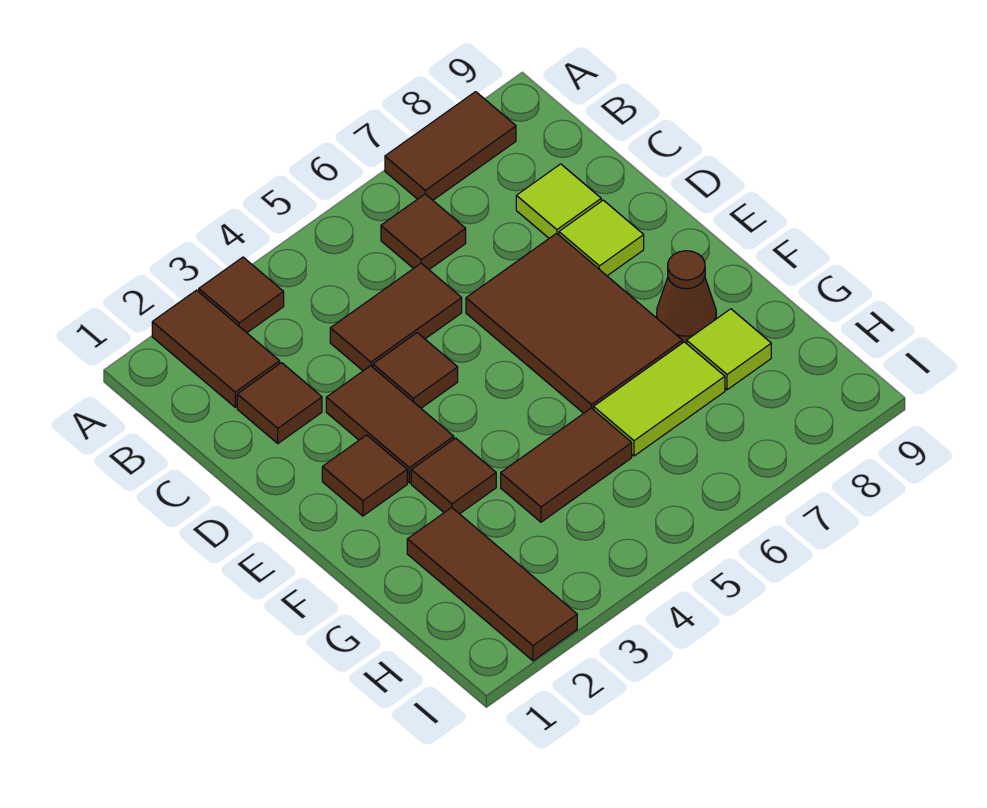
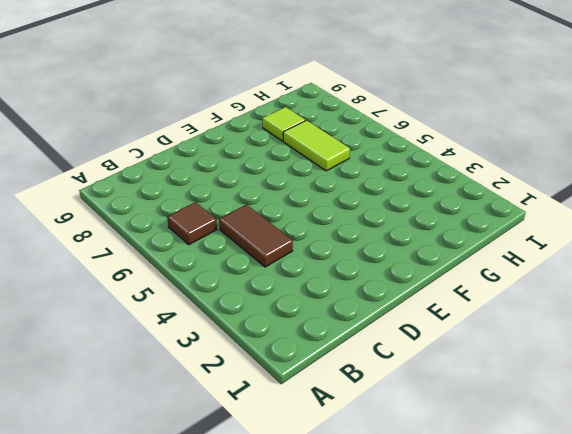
none -> brown tile A2:B2 level 1
none -> brown tile A3 level 1
none -> brown tile A7:A8 level 1

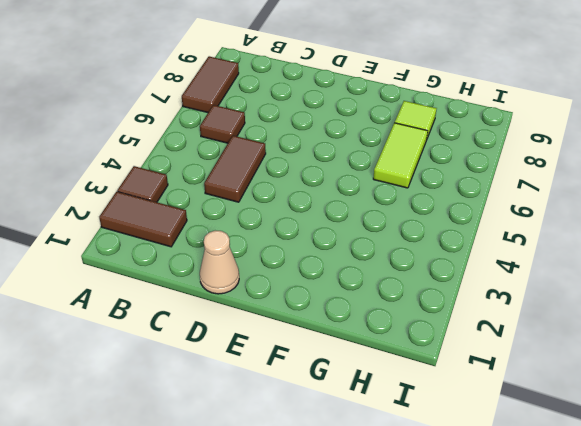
tan cone D1 level 1 -> none
none -> brown tile C2 level 1
none -> lime tile C8 level 1
none -> brown tile D3:E3 level 1

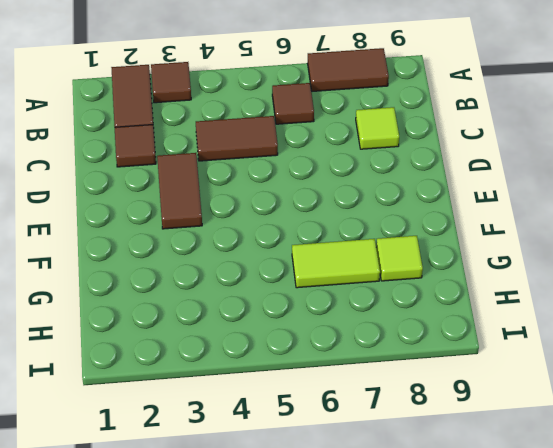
none -> brown tile D4 level 1
none -> brown tile D6:F7 level 1
none -> lime tile D8 level 1

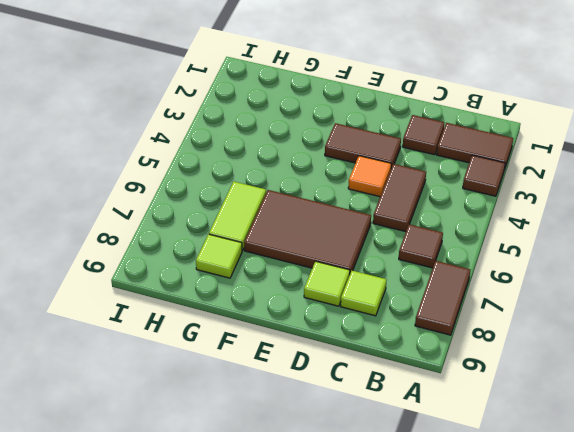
orange tile D4 level 1 -> brown tile D4 level 1
none -> brown tile E2 level 1
none -> brown tile F3 level 1
none -> brown cone F8 level 1

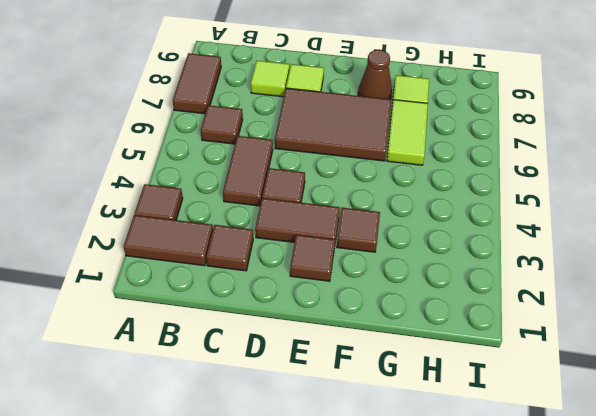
none -> brown tile G2:I2 level 1
none -> brown tile G4:G5 level 1

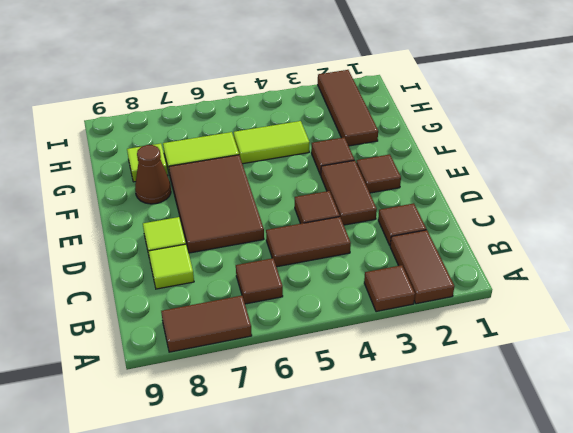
lime tile G4:G5 level 1 -> brown tile G4:G5 level 1

